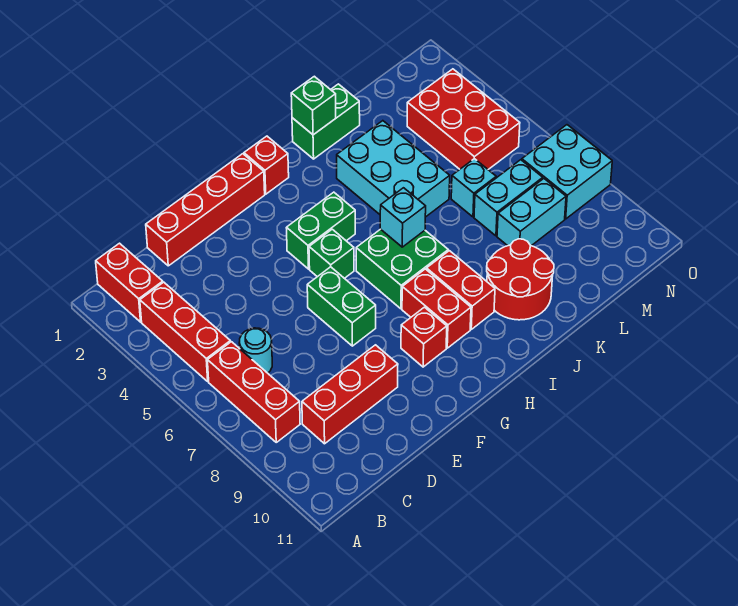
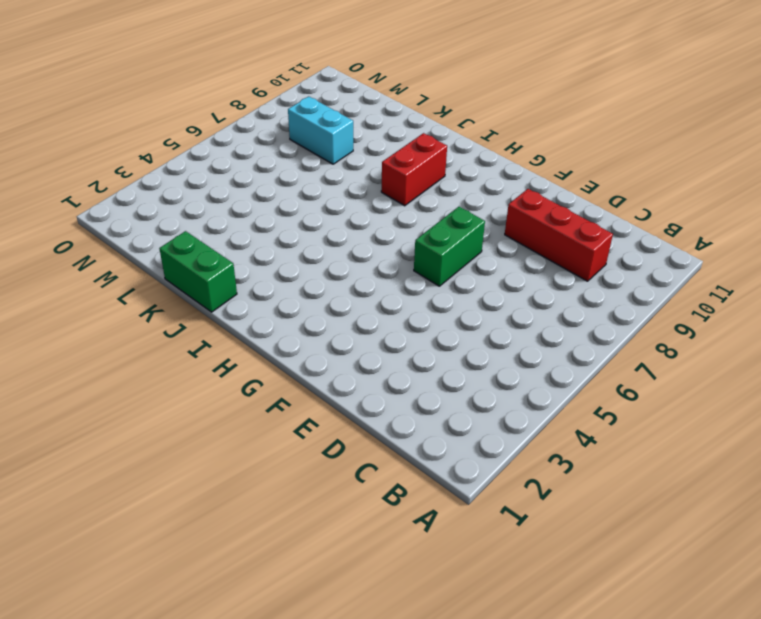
none -> red brick B1:B2 level 1
none -> red brick B3:B5 level 1
none -> red brick B6:B8 level 1

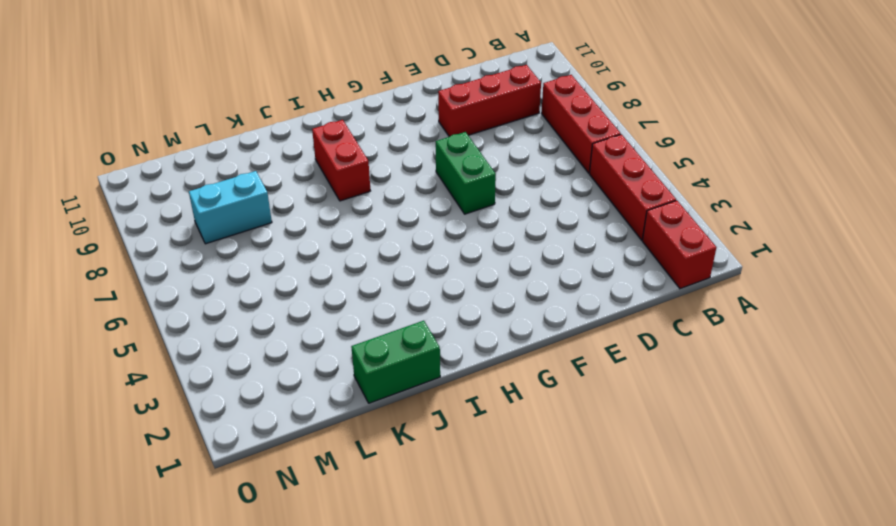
none -> cyan round brick C6 level 1
none -> red brick D1:G1 level 1
none -> green brick G4:H4 level 1

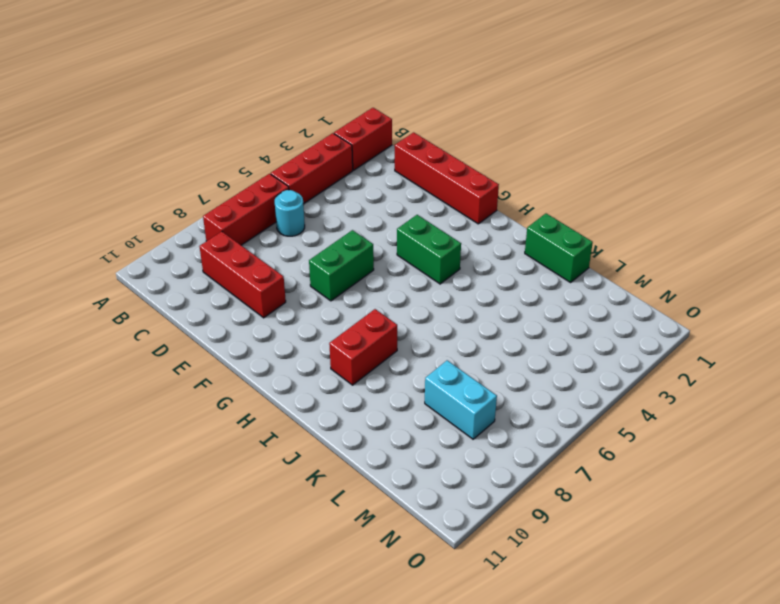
none -> green brick G5 level 1
none -> red brick G9 level 1
none -> red brick H1 level 1

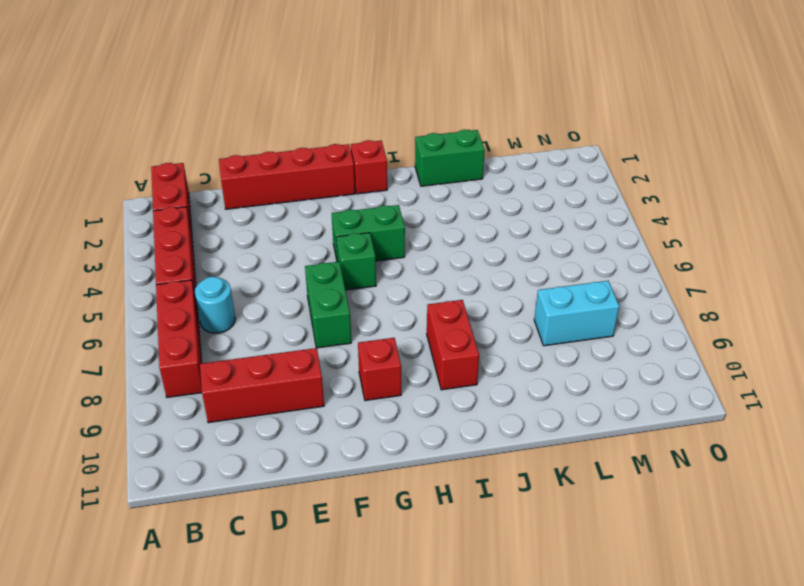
none -> green brick H6:I7 level 1
none -> red brick H8:H9 level 1
none -> cyan brick J3:K5 level 1

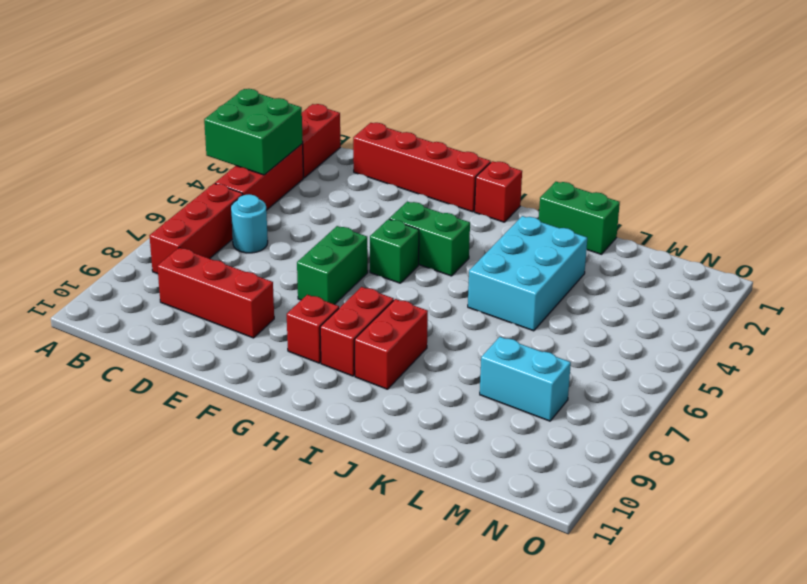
green brick A3:B4 level 2 -> green brick H6:I7 level 1
none -> red round brick J9:K10 level 1
none -> cyan brick L6 level 1
none -> cyan brick L7:M7 level 1

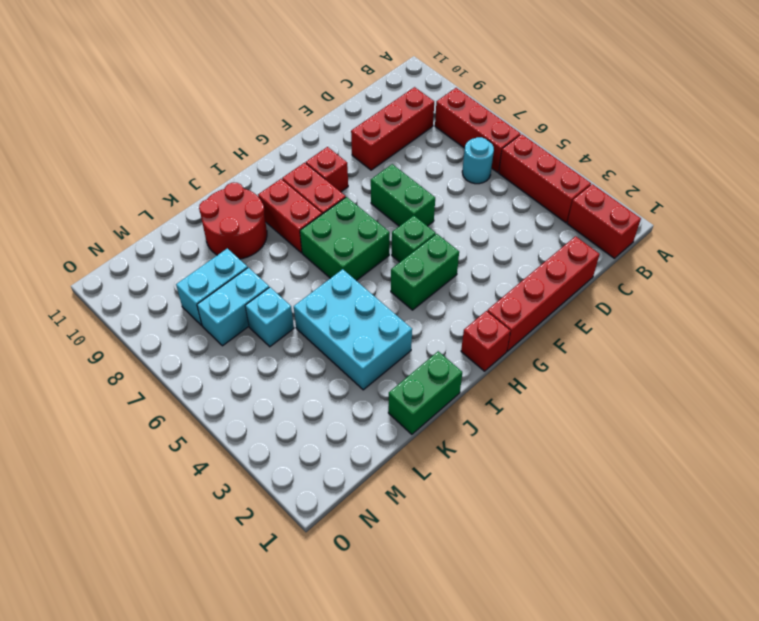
none -> red brick M3:N5 level 1
none -> cyan brick N7:O8 level 1
none -> cyan brick I6 level 2

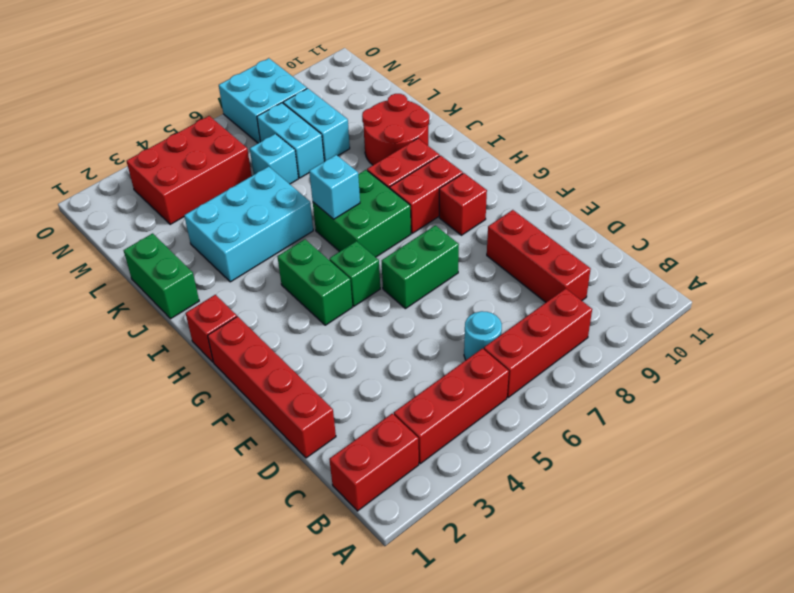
none -> green brick J1 level 2

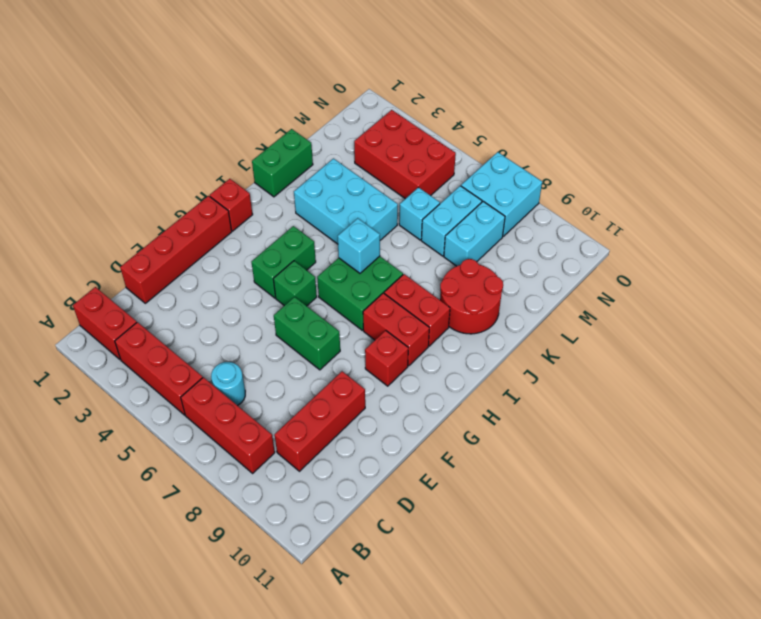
none -> green brick J1 level 2

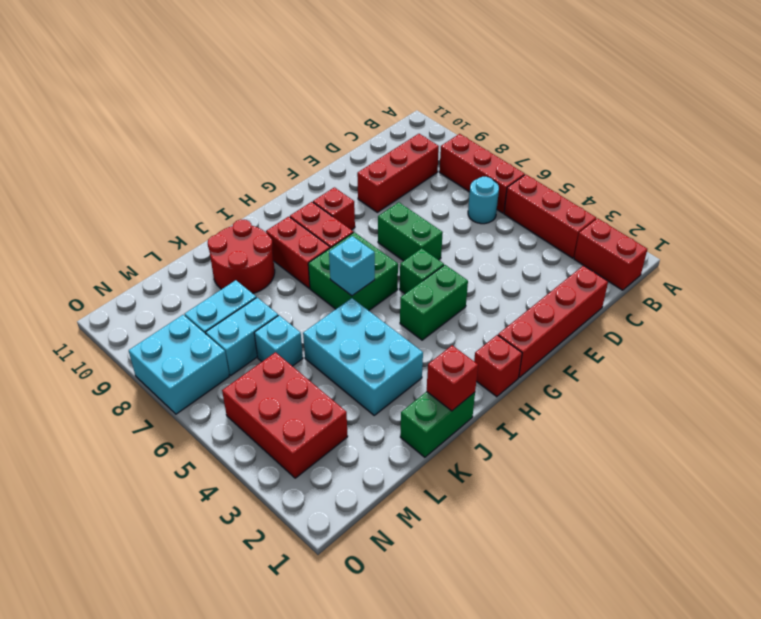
red brick J1 level 2 -> green brick J1 level 2

